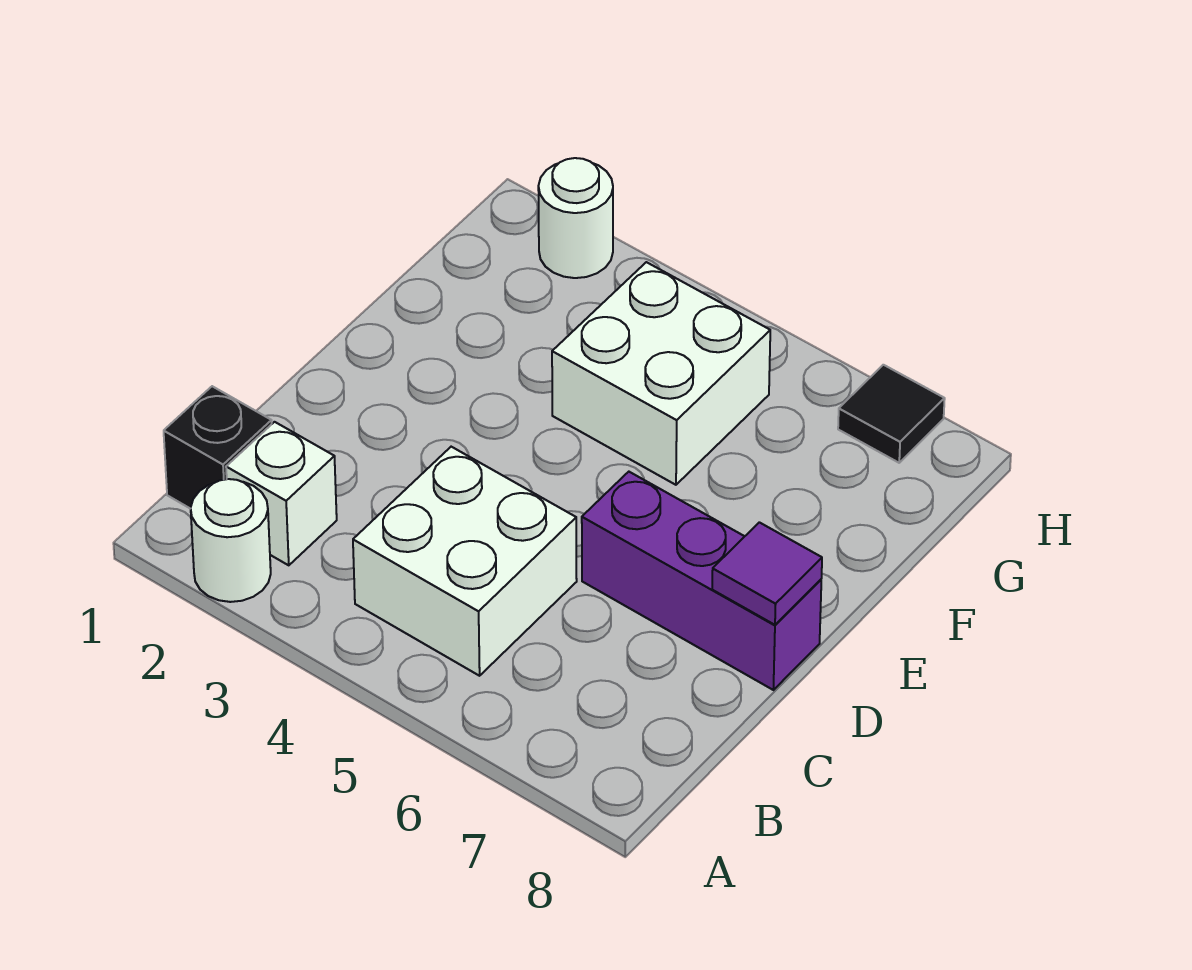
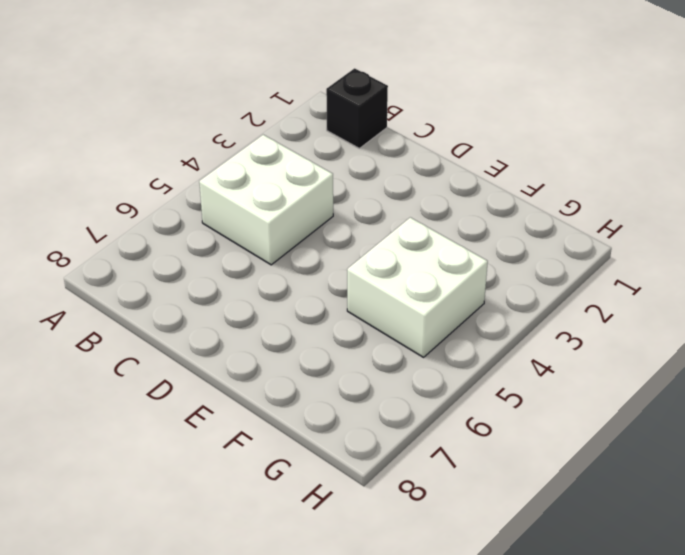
none -> white round brick A2 level 1
none -> white brick B2 level 1

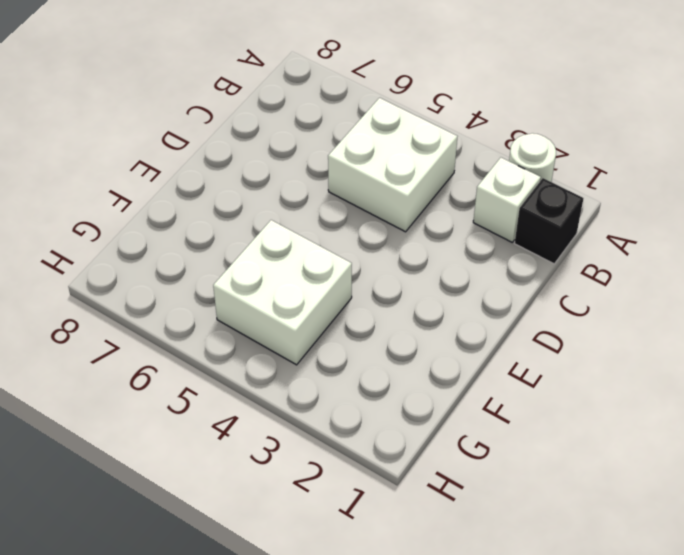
none -> purple brick D6:D8 level 1
none -> white round brick H2 level 1

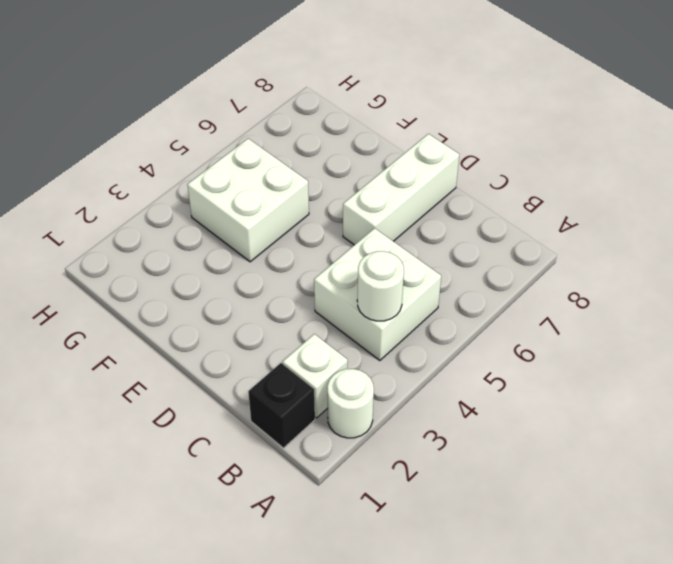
white round brick B4 level 2 -> white round brick H2 level 1
white brick D6:D8 level 1 -> purple brick D6:D8 level 1
none -> black tile H7 level 1
none -> purple tile D8 level 2

